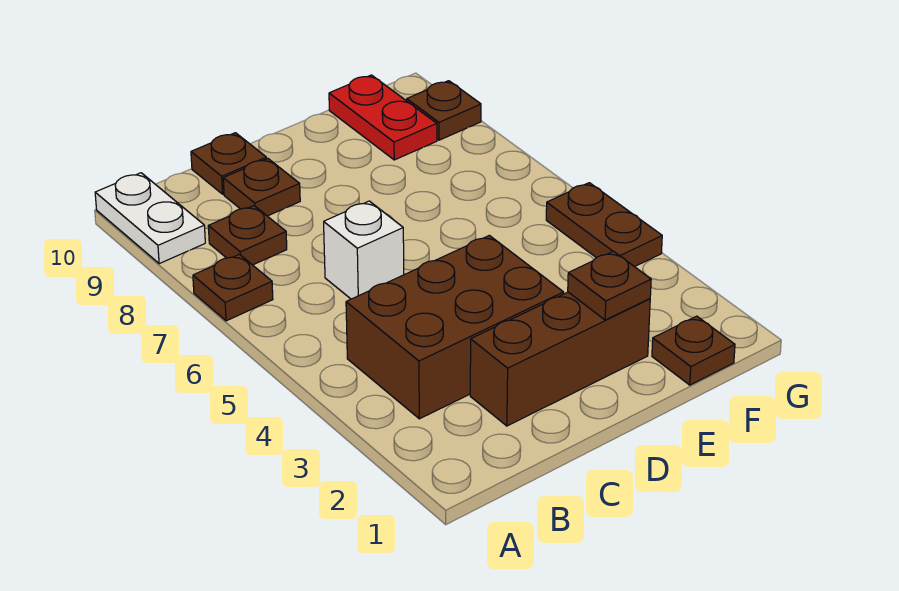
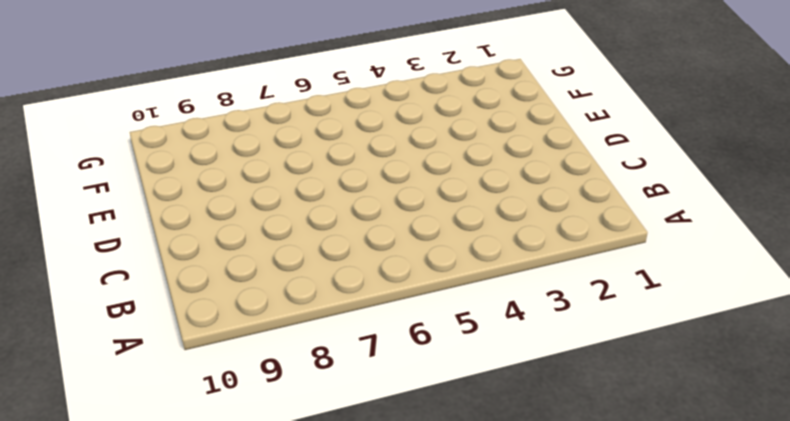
none -> brown plate A7 level 1
none -> white plate A9:A10 level 1
none -> brown brick B3:D4 level 1

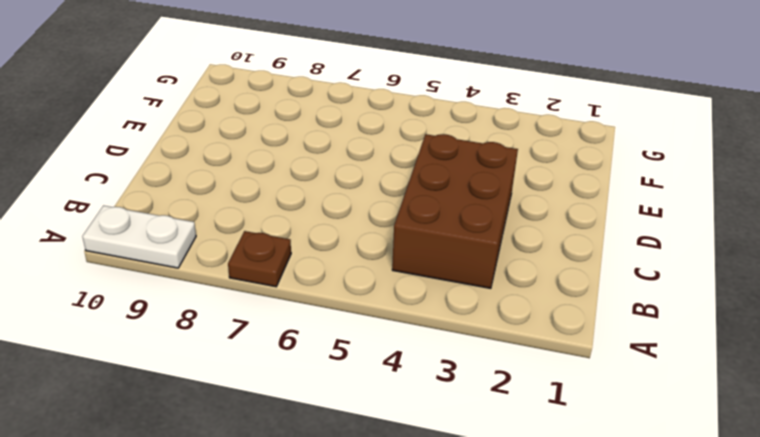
none -> brown plate B8 level 1
none -> brown brick C2:E2 level 1
none -> white brick C6 level 1

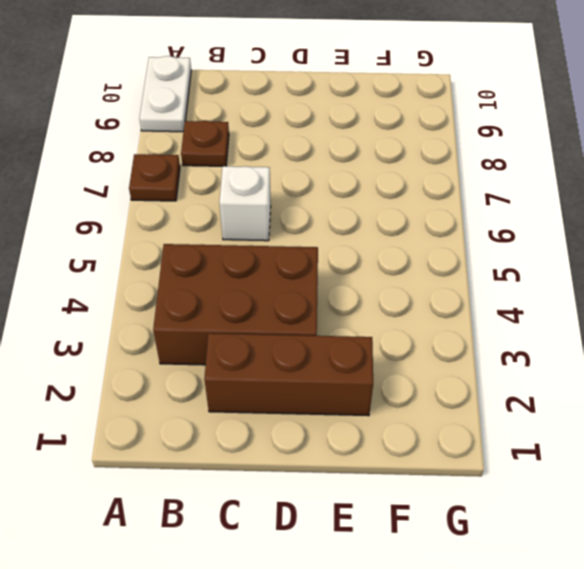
none -> brown plate C9 level 1
none -> brown plate C10 level 1
none -> brown plate F1 level 1

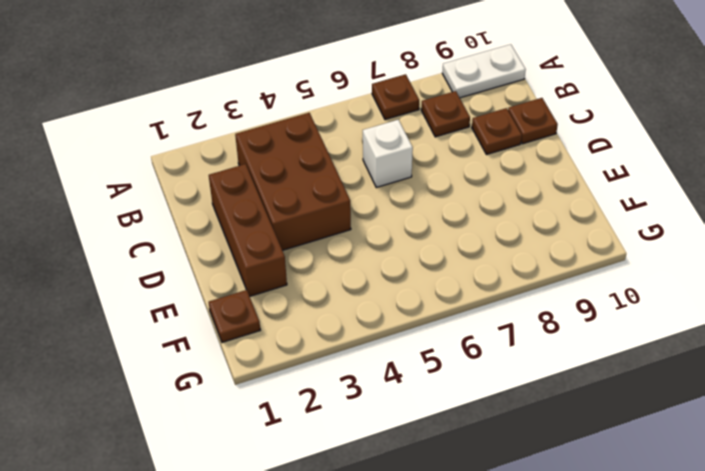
none -> red plate F9:F10 level 1
none -> brown plate G4:G5 level 1
none -> brown plate G9 level 1

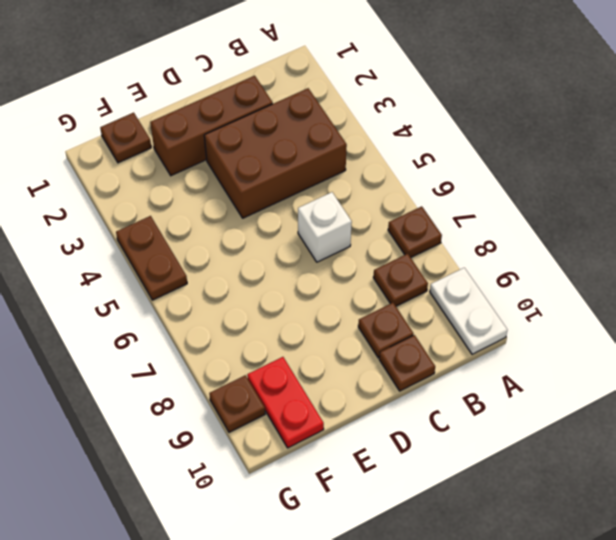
none -> brown plate E2 level 2

